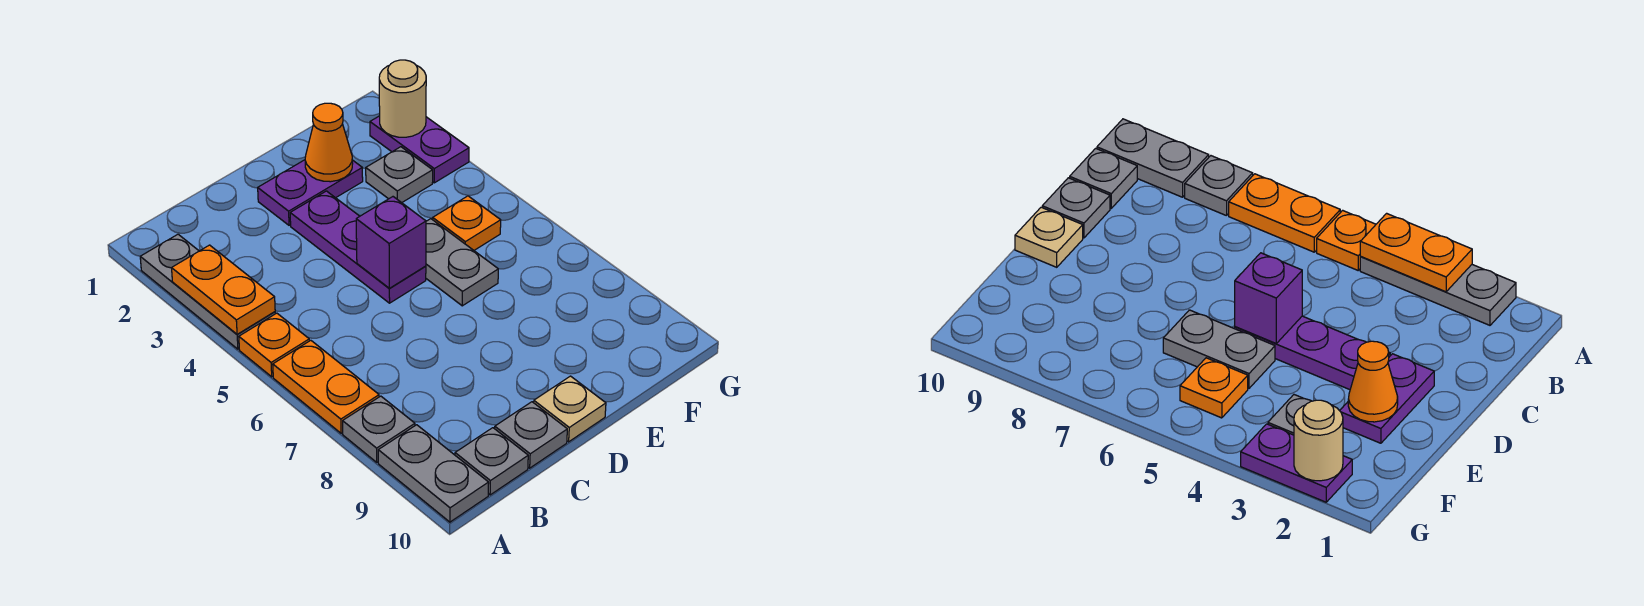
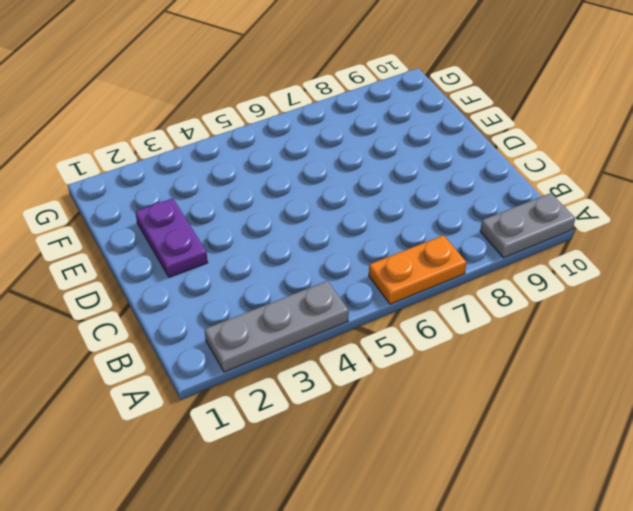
none -> orange plate A5 level 1
none -> grey plate A8 level 1
none -> grey plate B10 level 1

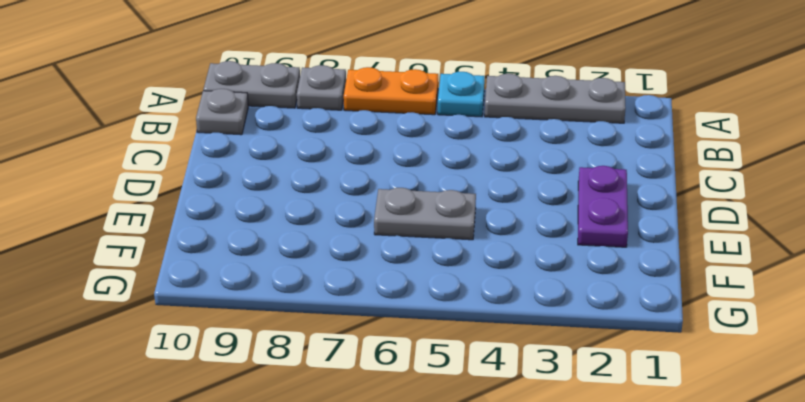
cyan plate A5 level 1 -> orange plate A5 level 1
none -> grey plate C10 level 1
none -> purple plate D3:D5 level 1
none -> tan plate D10 level 1

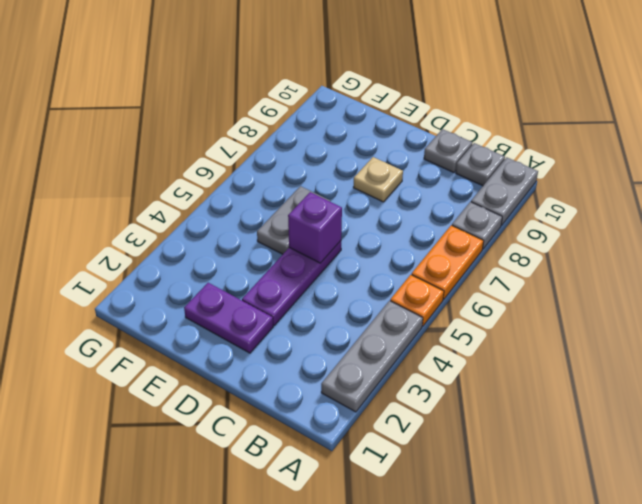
tan plate D8 level 1 -> tan plate D10 level 1
none -> grey plate F3 level 1
none -> orange plate F5 level 1
none -> purple plate G2:G3 level 1

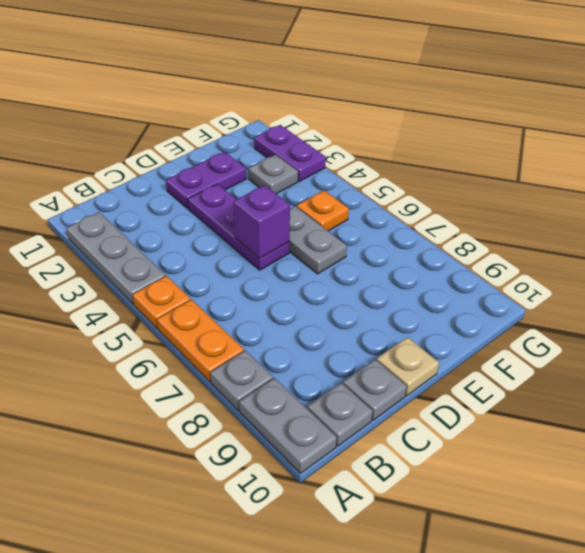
none -> orange plate A3:A4 level 2
none -> orange cone E2 level 2
none -> tan round brick G2 level 2

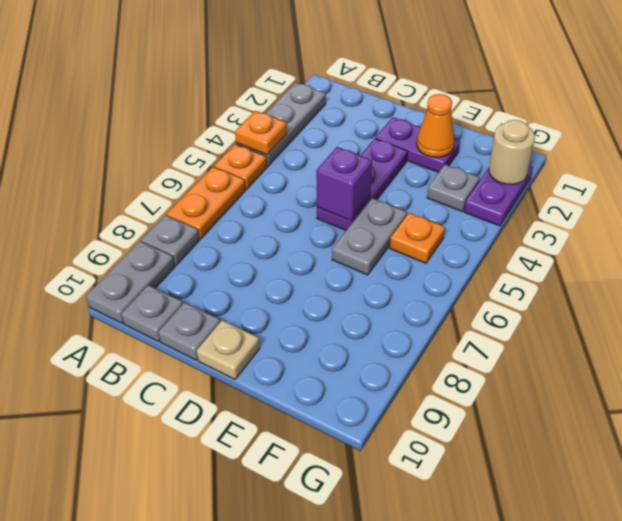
orange plate A4 level 2 -> orange plate A3:A4 level 2

